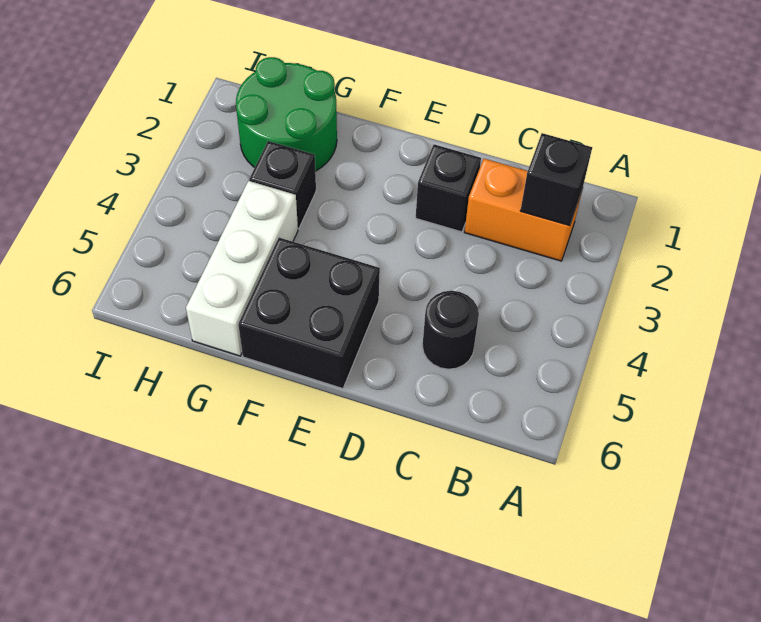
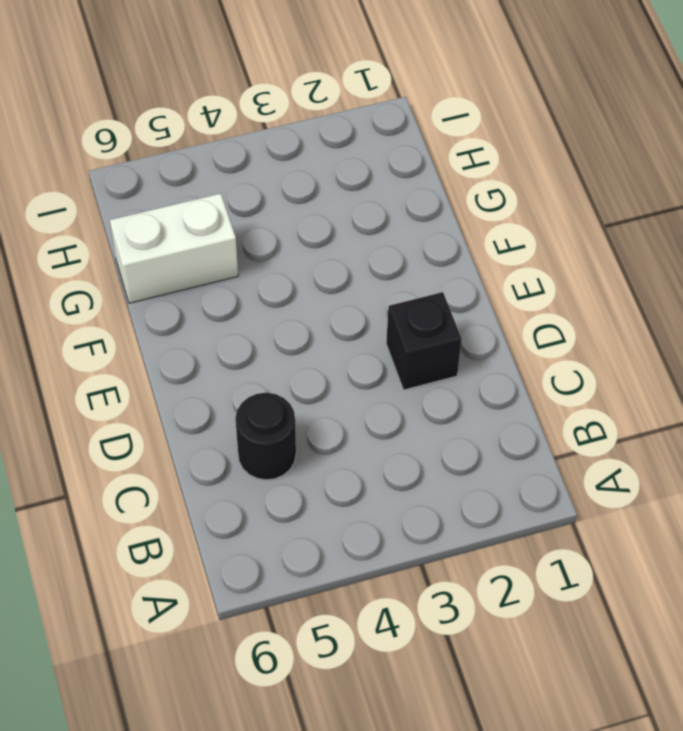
white brick G5:G6 level 1 -> white brick G4:G6 level 1
none -> orange brick B2:C2 level 1
none -> black brick E5:F6 level 1

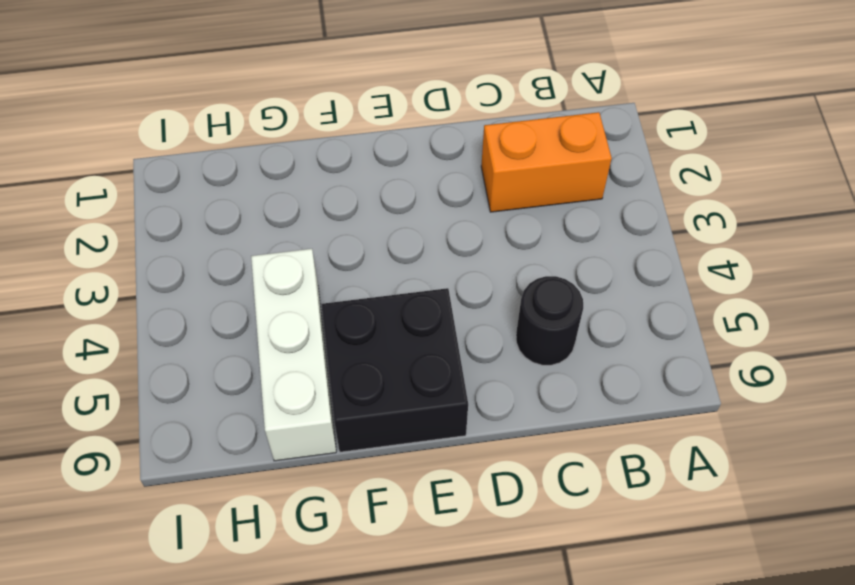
none -> black brick D2 level 1
none -> green round brick G1:H2 level 1

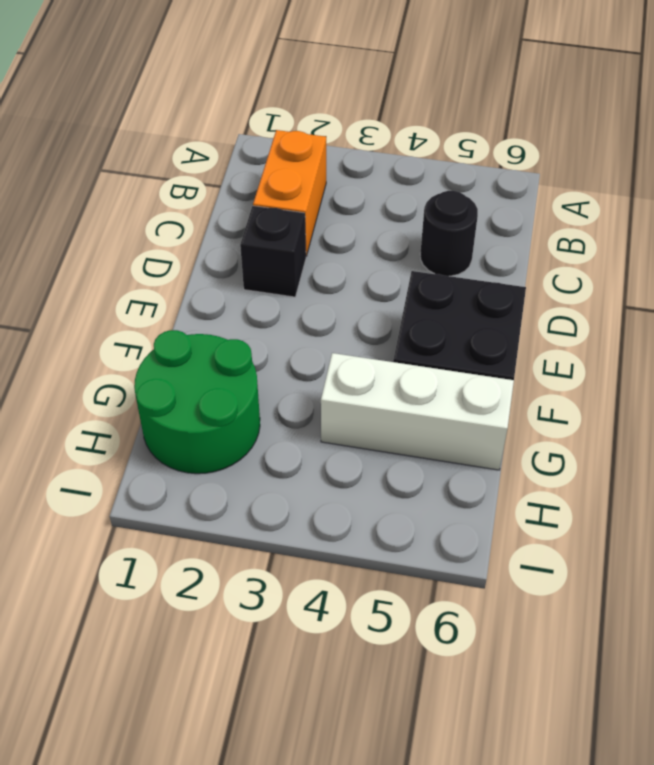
none -> black brick G3 level 1
none -> black brick B2 level 2

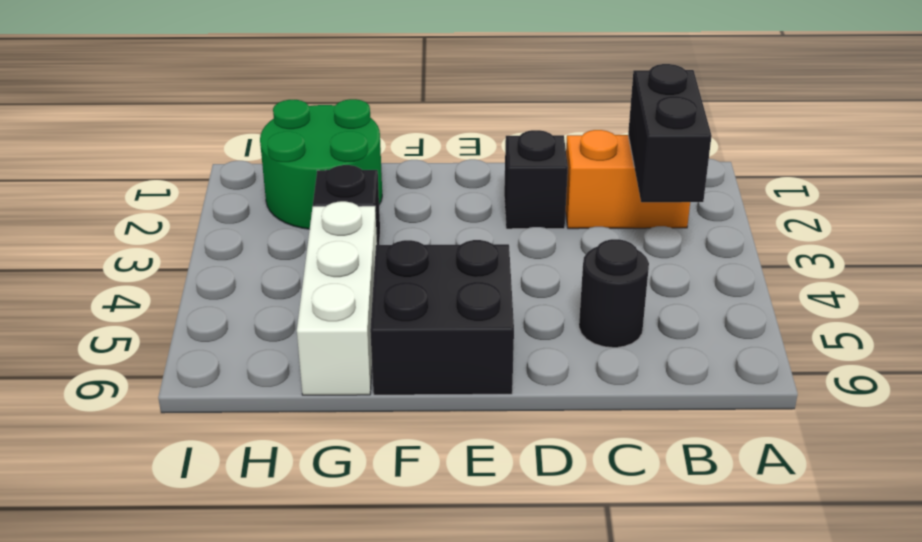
black brick B2:B3 level 2 -> black brick B2 level 2

